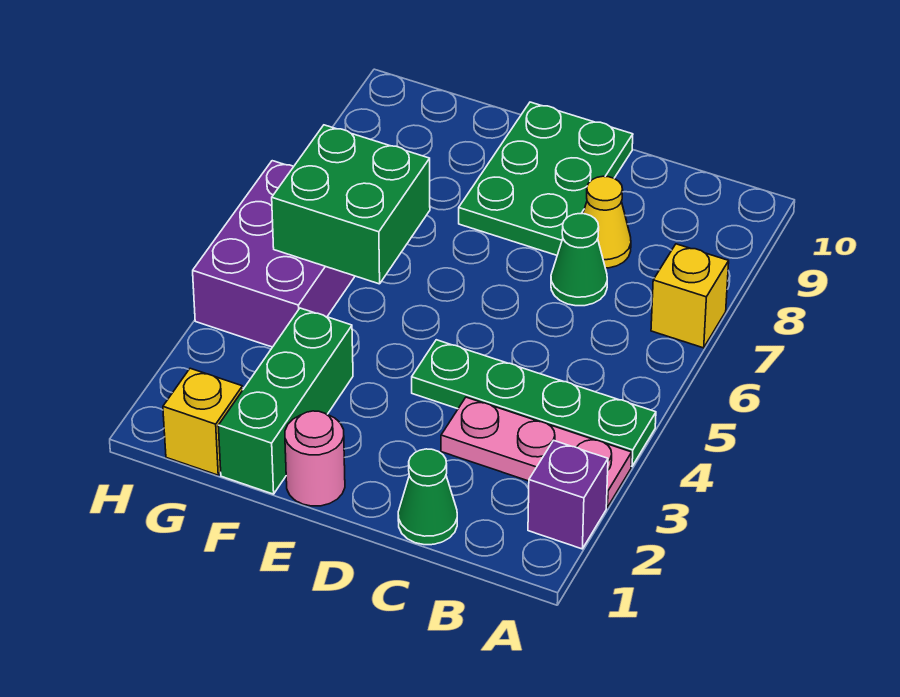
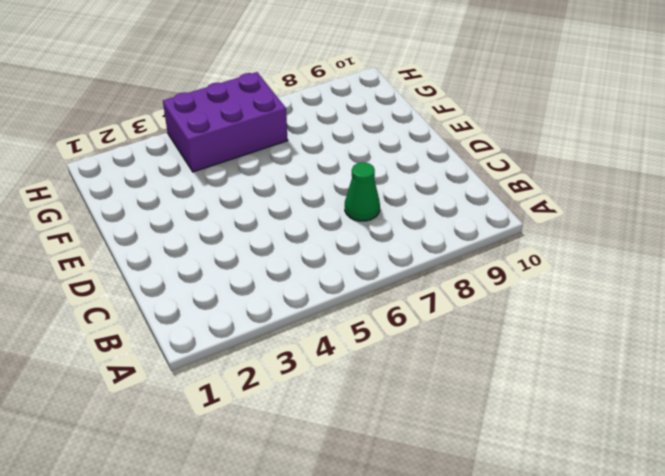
none -> purple brick A2 level 1
none -> pink plate A3:C3 level 1
none -> green plate A4:D4 level 1

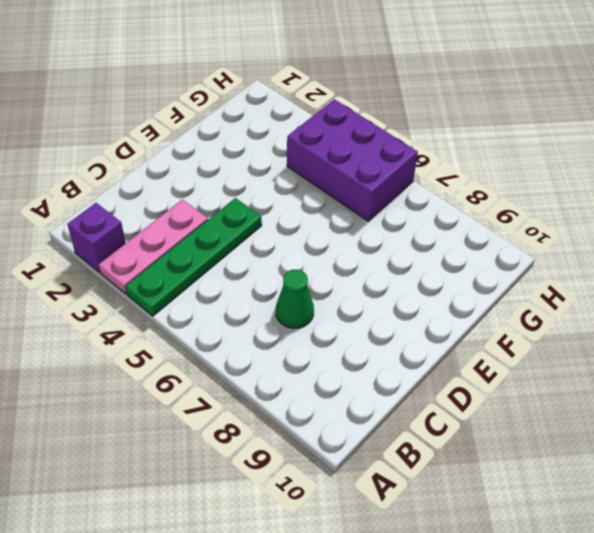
none -> yellow brick A7 level 1
none -> green cone C1 level 1
none -> yellow cone C8 level 1

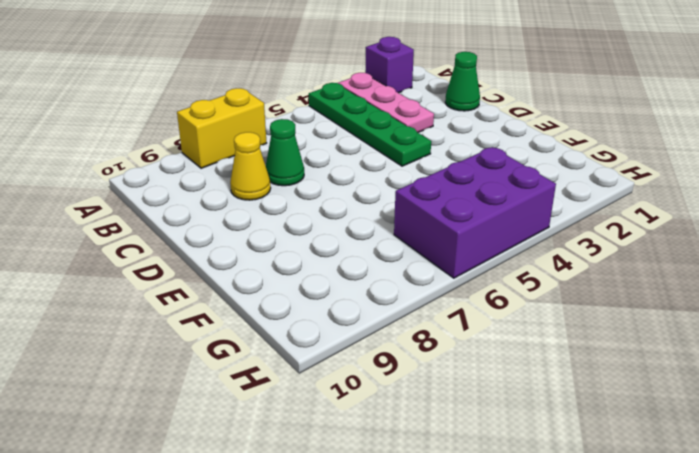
yellow brick A7:A8 level 1 -> yellow brick A7 level 1
none -> green plate D8:E10 level 1
none -> pink round brick E1 level 1
none -> green brick F1:F3 level 1

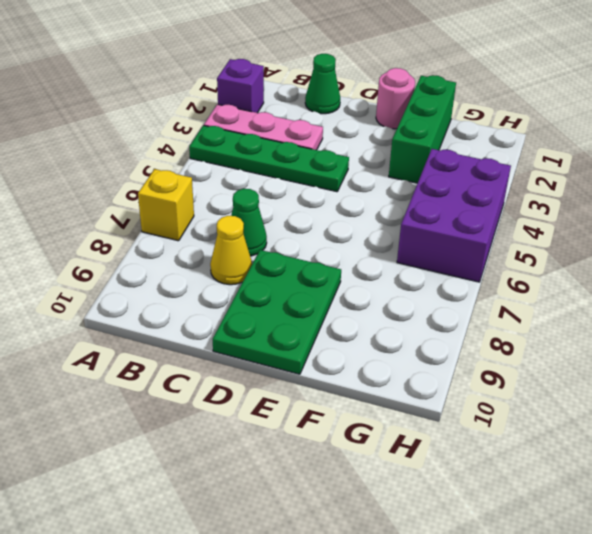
none -> yellow brick G1 level 1
none -> green brick F5:G6 level 2

